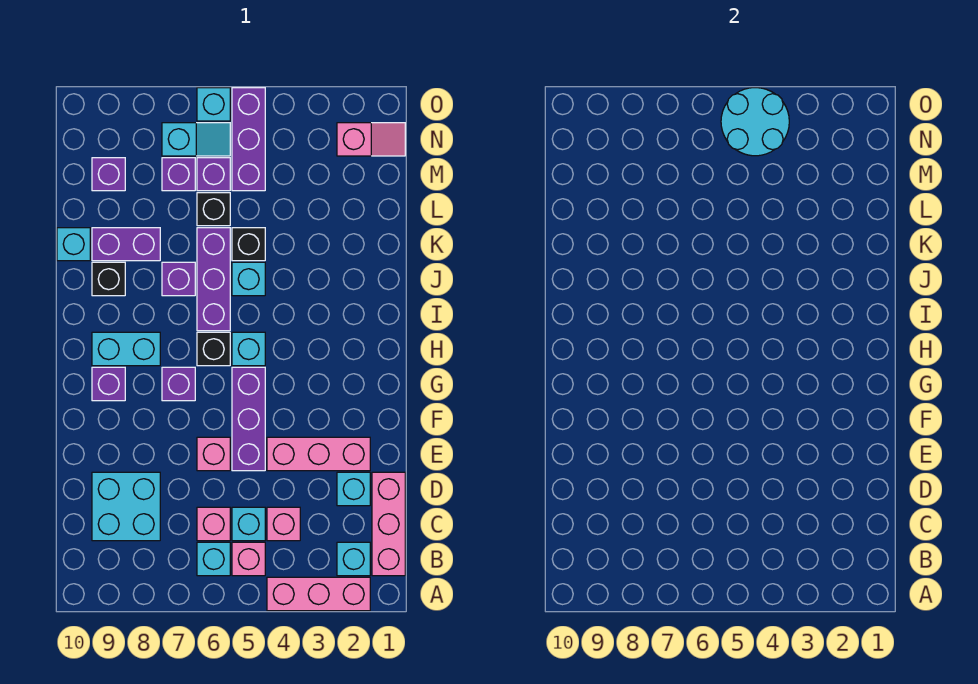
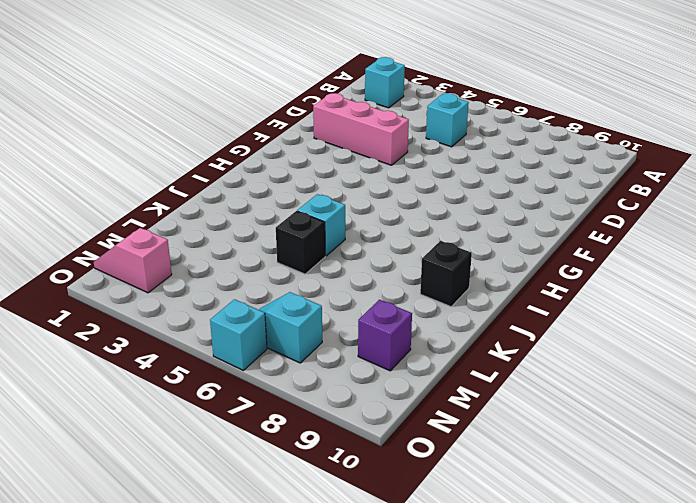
none -> pink brick A2:A4 level 1
none -> pink brick B1:D1 level 1
none -> pink brick B5 level 1
none -> cyan brick B6 level 1

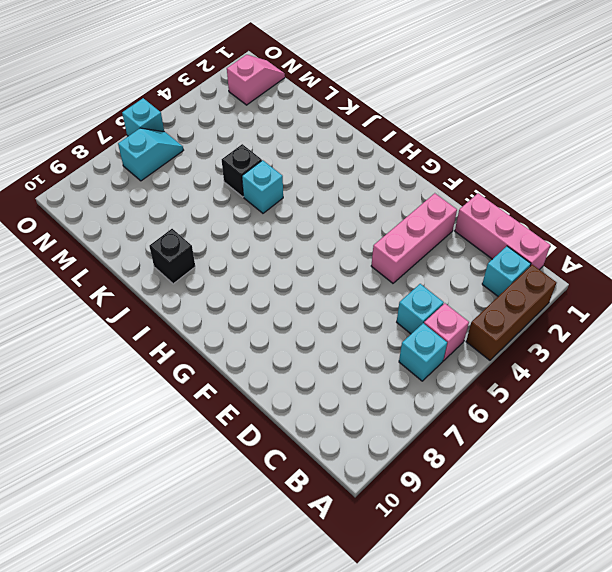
brown brick A2:A4 level 1 -> pink brick A2:A4 level 1
none -> pink brick C4 level 1
none -> pink brick C6 level 1
none -> cyan brick C8:D9 level 1
none -> cyan brick D2 level 1

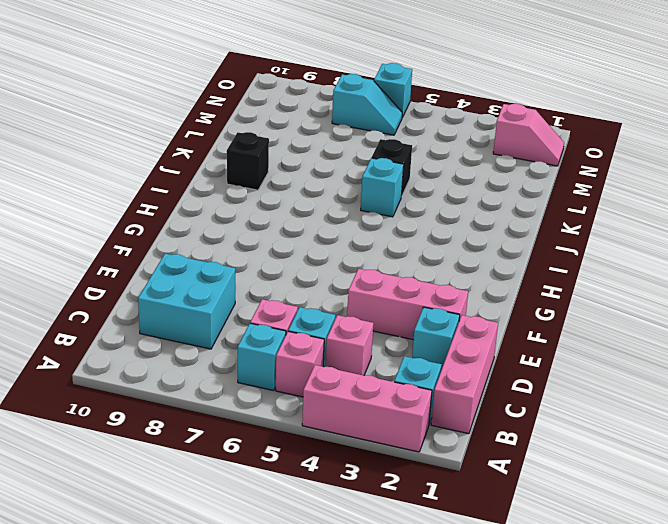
none -> purple brick E5:G5 level 1
none -> pink brick E6 level 1
none -> purple brick G7 level 1
none -> purple brick G9 level 1

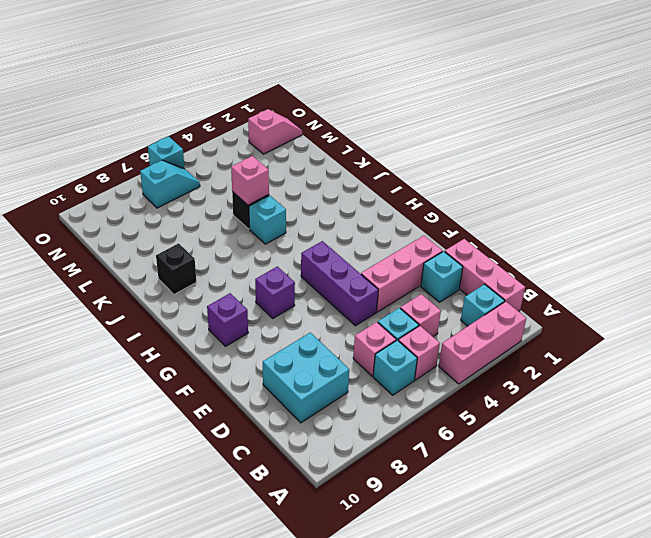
pink brick K5 level 2 -> pink brick E6 level 1
none -> cyan brick H5 level 1
none -> black brick H6 level 1
none -> cyan brick H8:H9 level 1
none -> purple brick I6:K6 level 1

